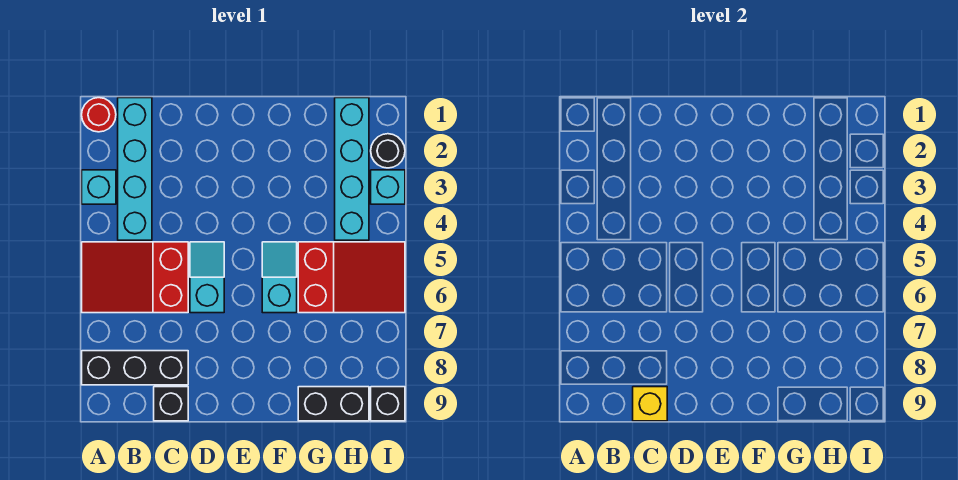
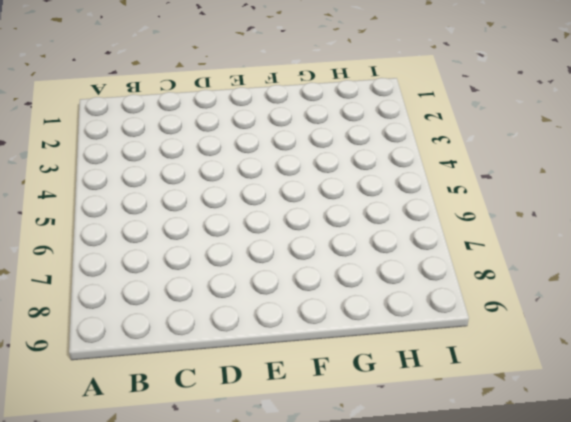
none -> red round brick A1 level 1
none -> cyan brick A3 level 1
none -> red slope A5:C6 level 1 top C

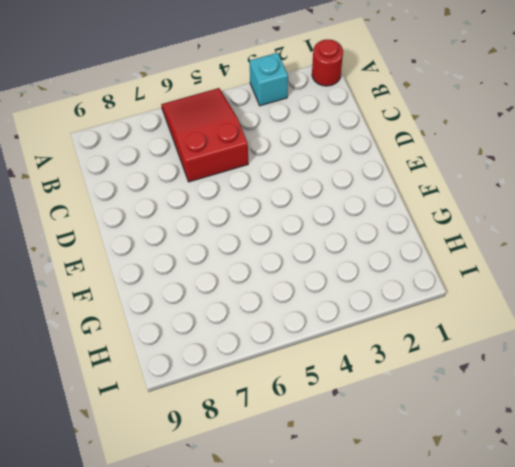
none -> black brick A8:C8 level 1
none -> cyan brick B1:B4 level 1
none -> black brick C9 level 1

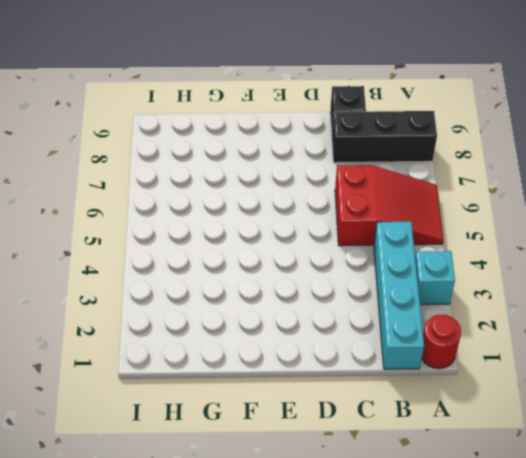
none -> cyan slope D5:D6 level 1 top 6
none -> cyan slope F5:F6 level 1 top 6
none -> red slope G5:I6 level 1 top G

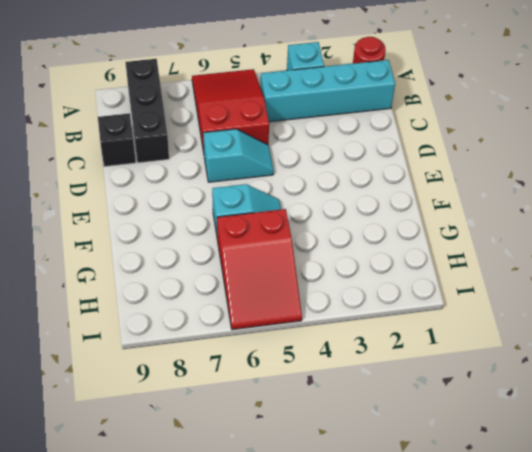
none -> black brick G9:H9 level 1
none -> cyan brick H1:H4 level 1
none -> black round brick I2 level 1

